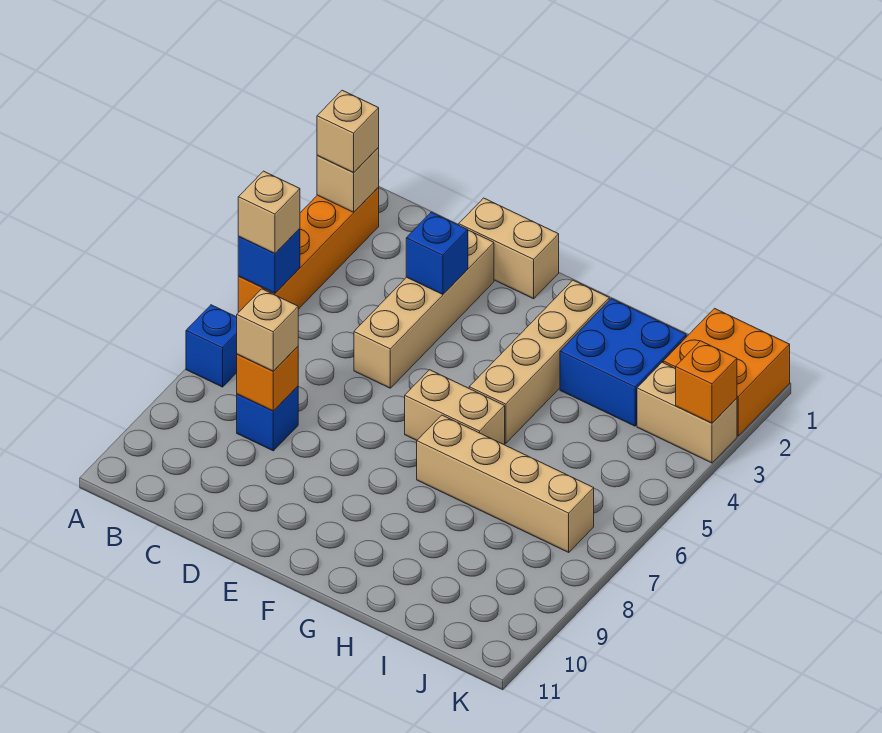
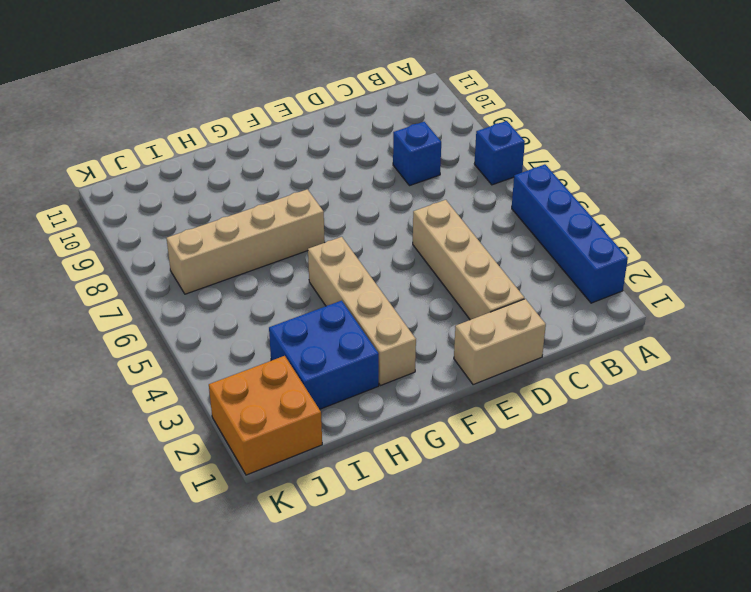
blue brick A2:A5 level 1 -> orange brick A2:A5 level 1
none -> tan brick F6:G6 level 1
none -> tan brick J3:K3 level 1
none -> tan brick A2 level 2

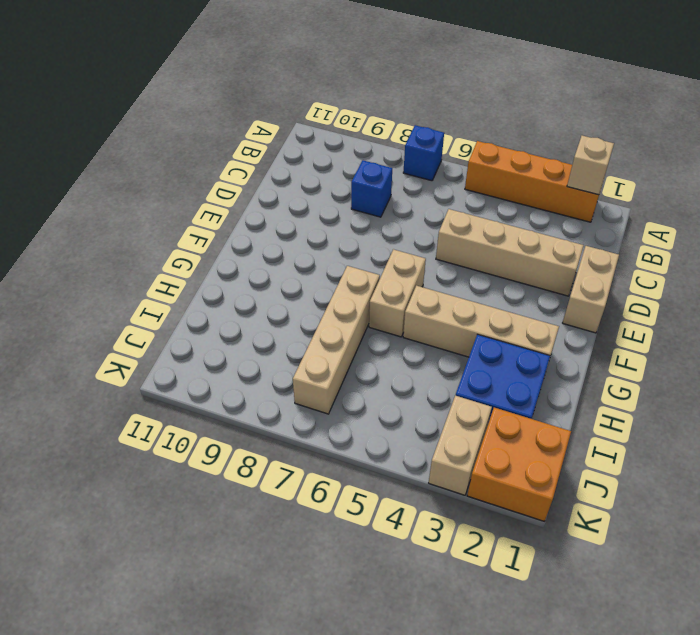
none -> blue brick A5 level 2
none -> orange brick C8 level 2
none -> blue brick D3 level 2

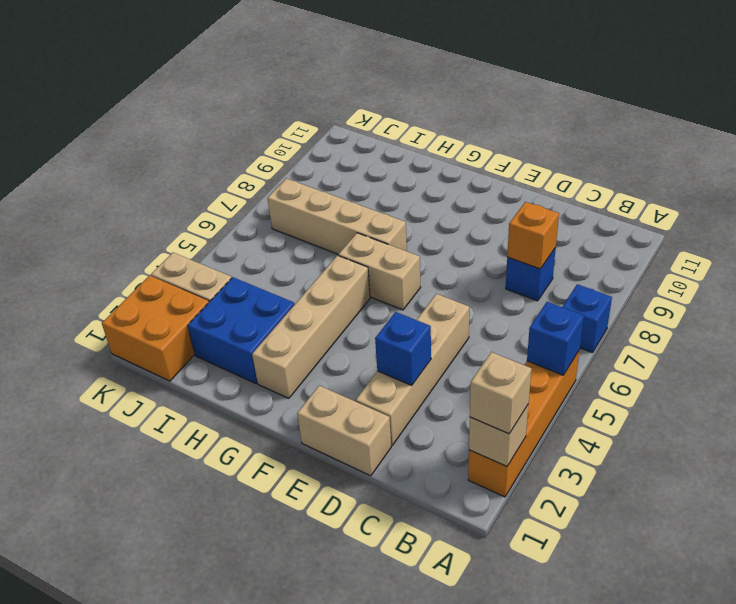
none -> orange brick K3 level 2
none -> tan brick A5 level 3
none -> tan brick C8 level 3

